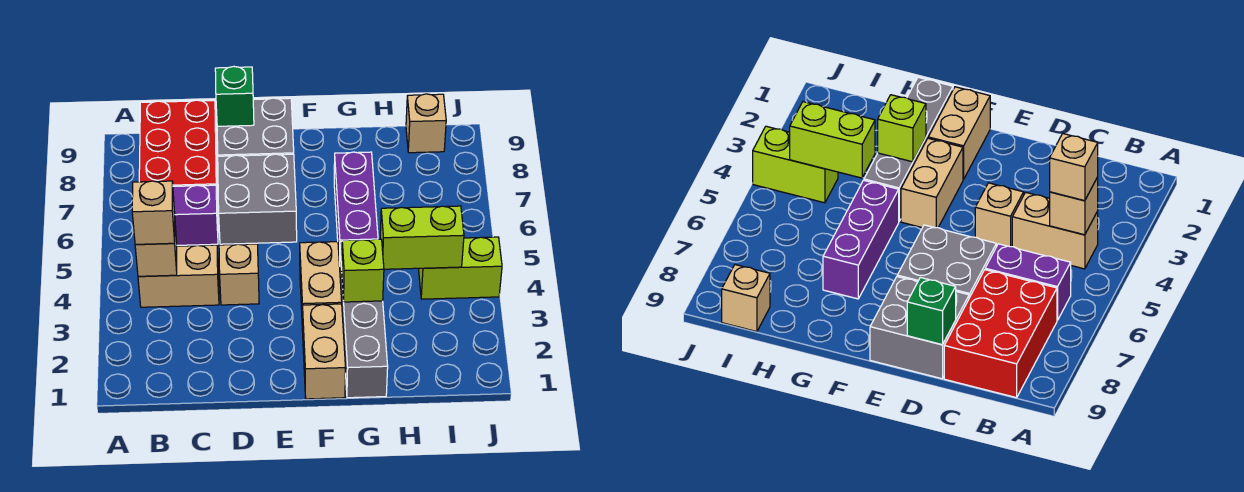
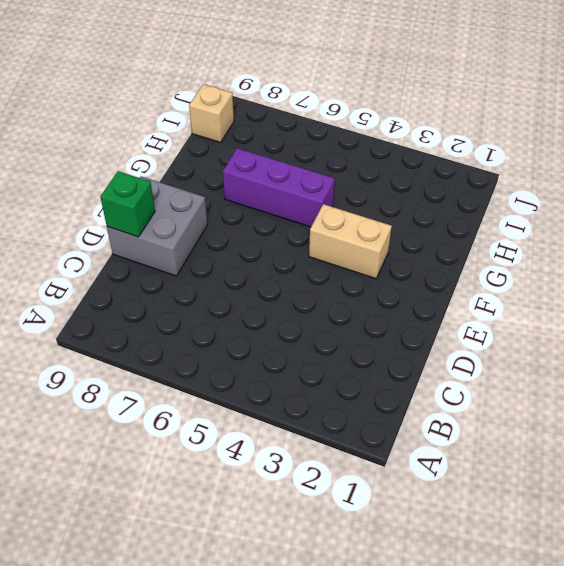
none -> tan brick B4:C4 level 1
none -> purple brick B6:C6 level 1
none -> red brick B7:C9 level 1

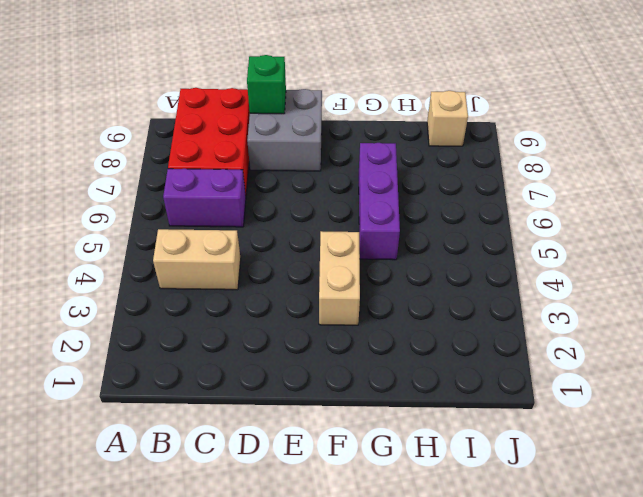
none -> tan brick D4 level 1
none -> grey brick D6:E7 level 1
none -> tan brick F1:F2 level 1

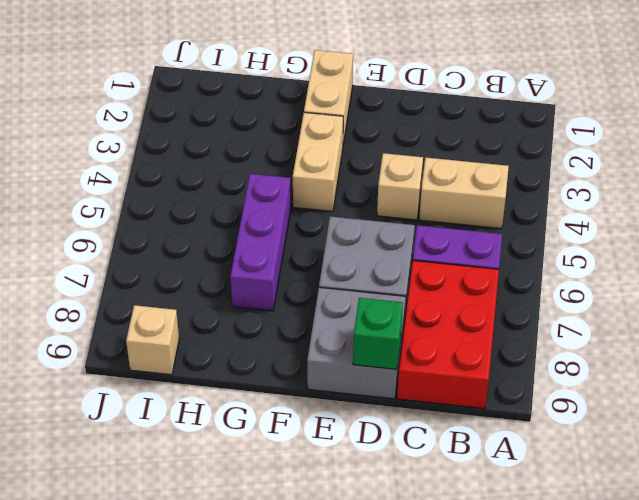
none -> grey brick G1:G4 level 1
none -> lime brick I4:J4 level 1
none -> tan brick B4 level 2

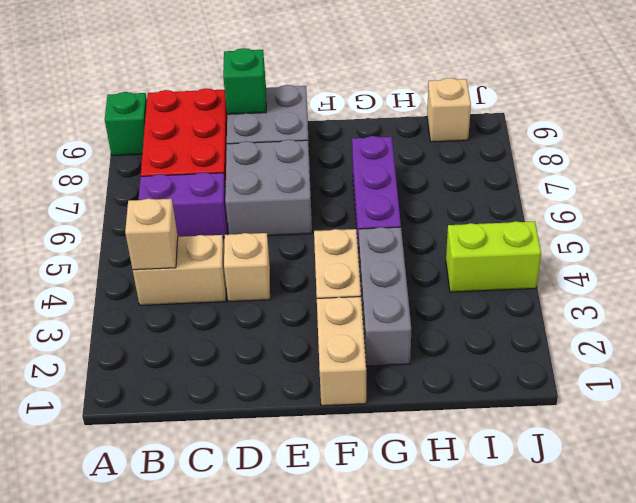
green brick A9 level 1 -> none
grey brick G2:G4 level 1 -> grey brick G1:G4 level 1
none -> lime brick G3 level 2
none -> lime brick H4:I4 level 2
none -> tan brick B4 level 3

